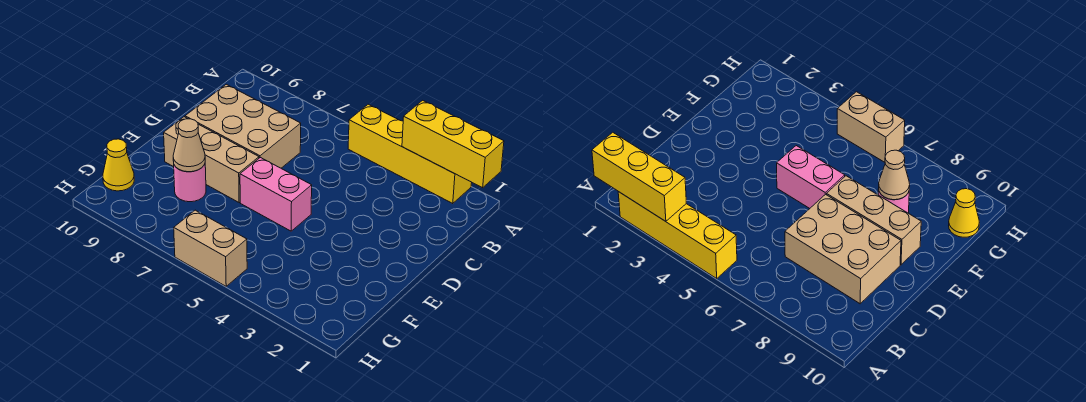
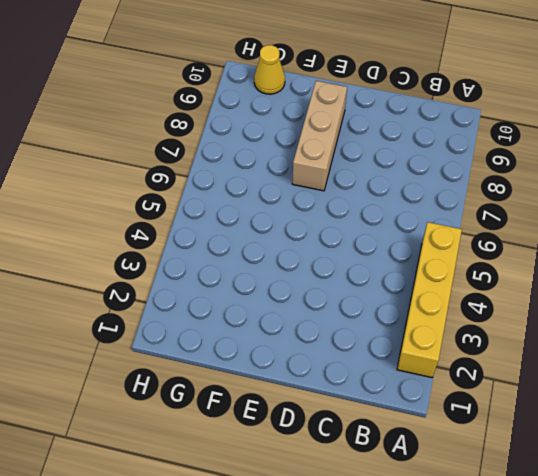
none -> tan brick C7:D9 level 1
none -> pink brick E5:E6 level 1

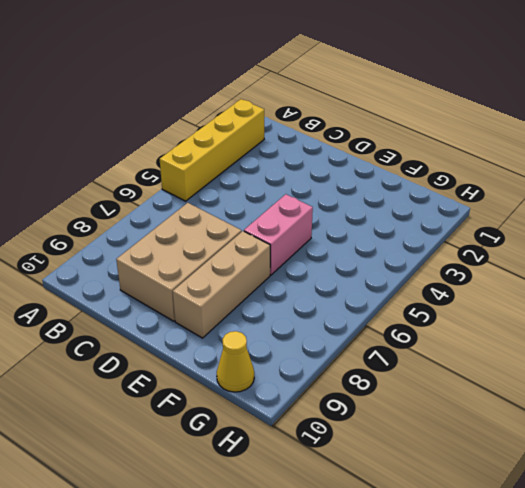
none -> pink round brick F8 level 1
none -> tan brick H5:H6 level 1

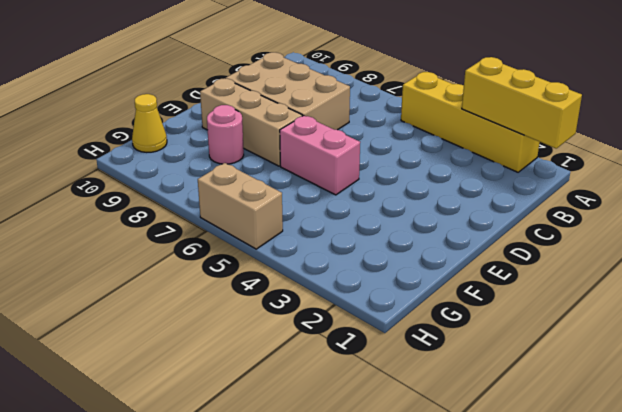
none -> tan cone F8 level 2

